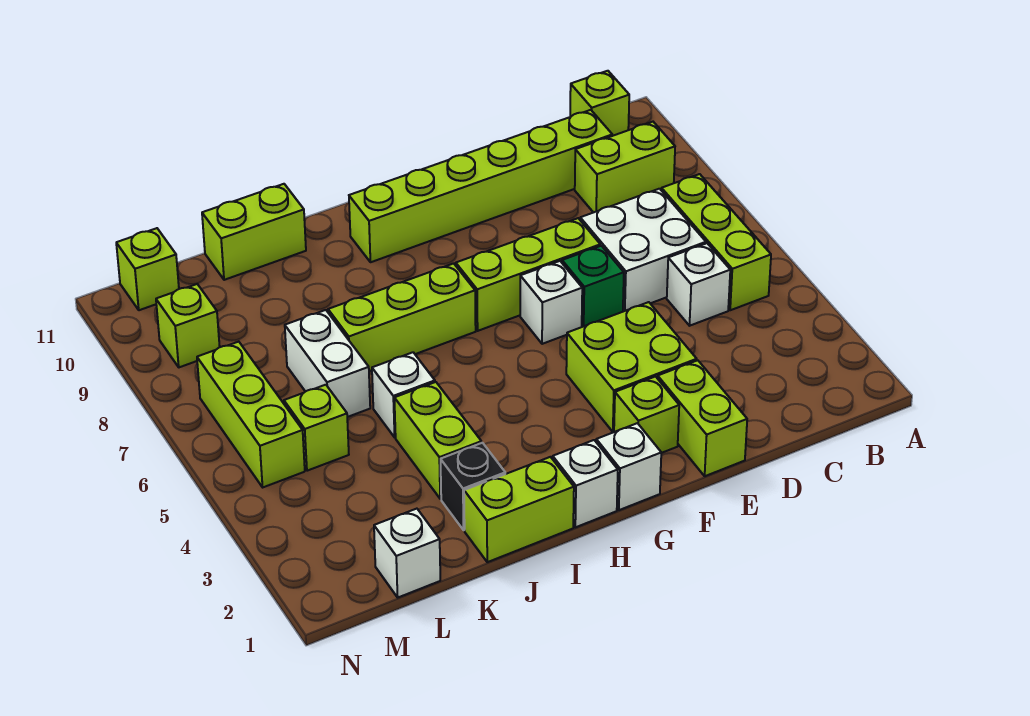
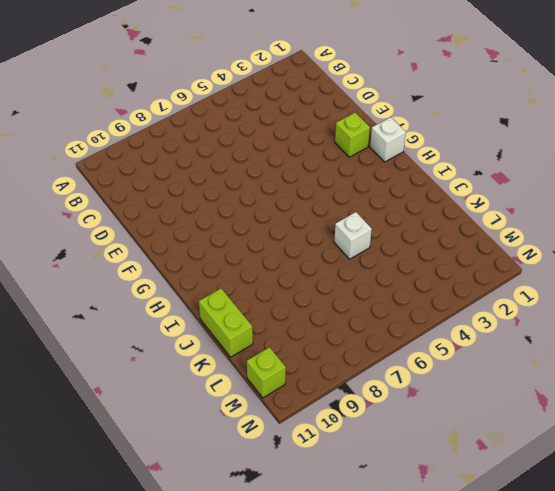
none -> lime brick B5:B7 level 1
none -> lime brick B9:C9 level 1
none -> lime brick B11 level 1

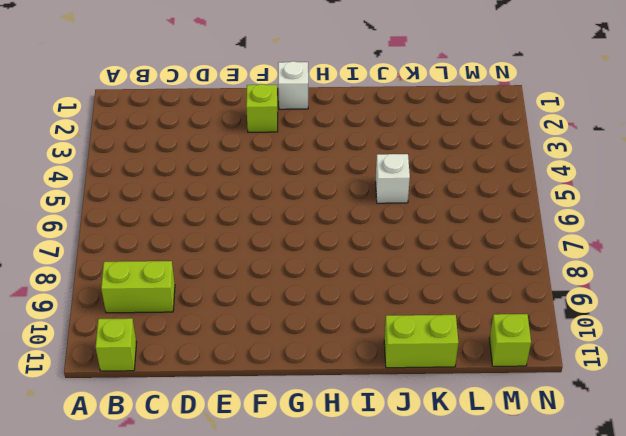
none -> lime brick B5:B7 level 1
none -> white brick C5 level 1
none -> white brick C6:D7 level 1

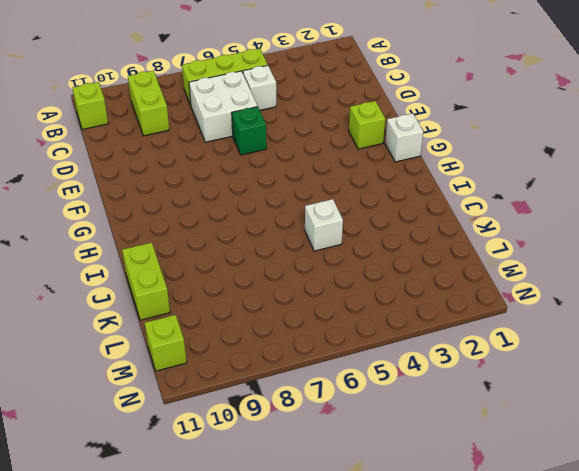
none -> lime brick C10:H10 level 1
none -> lime brick E1:E2 level 1
none -> lime brick E3:F4 level 1

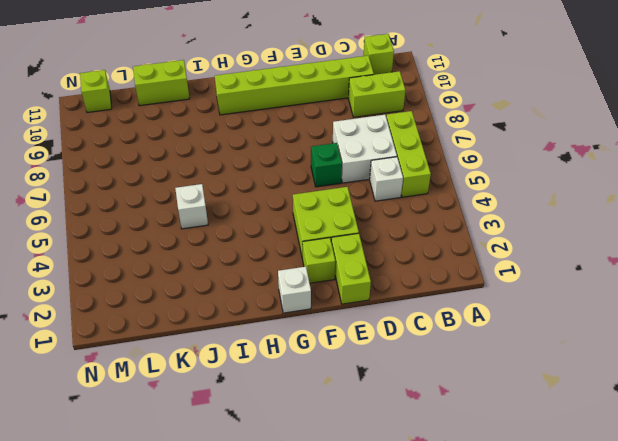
none -> lime brick E7:G7 level 1
none -> white brick F6 level 1
none -> white brick H1 level 1

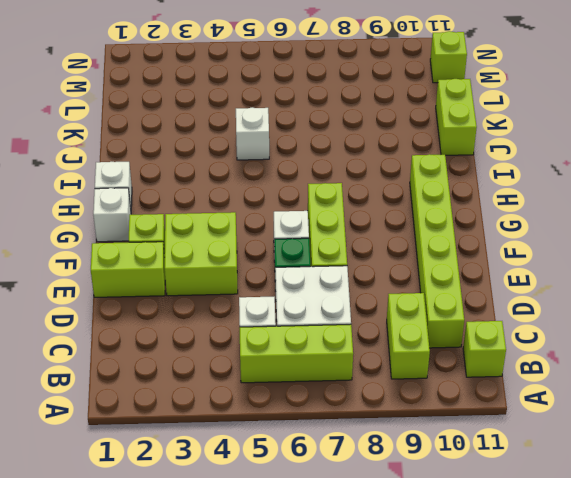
none -> lime brick H7:J7 level 1
none -> lime brick I1:J1 level 1
none -> black brick J2 level 1

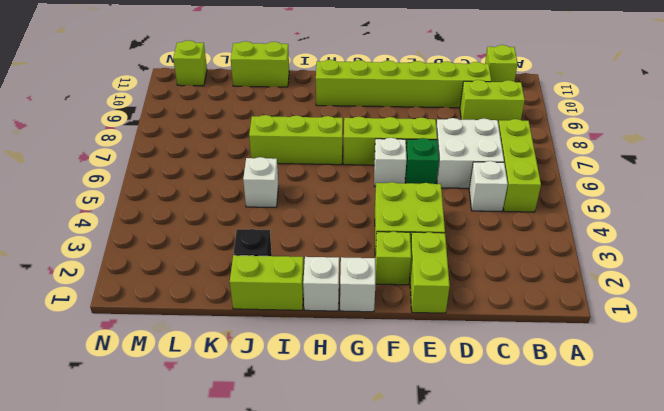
none -> lime brick J3:J4 level 1
none -> white brick K6:K7 level 1
none -> white brick L1 level 1

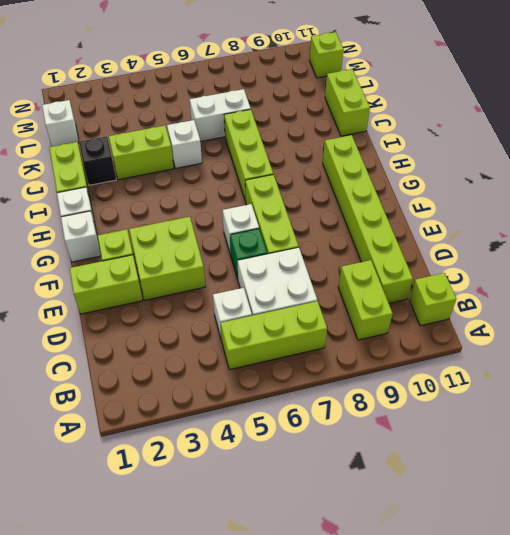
none -> lime brick L5 level 1
none -> lime brick M5:M7 level 1
none -> lime brick M9 level 1

